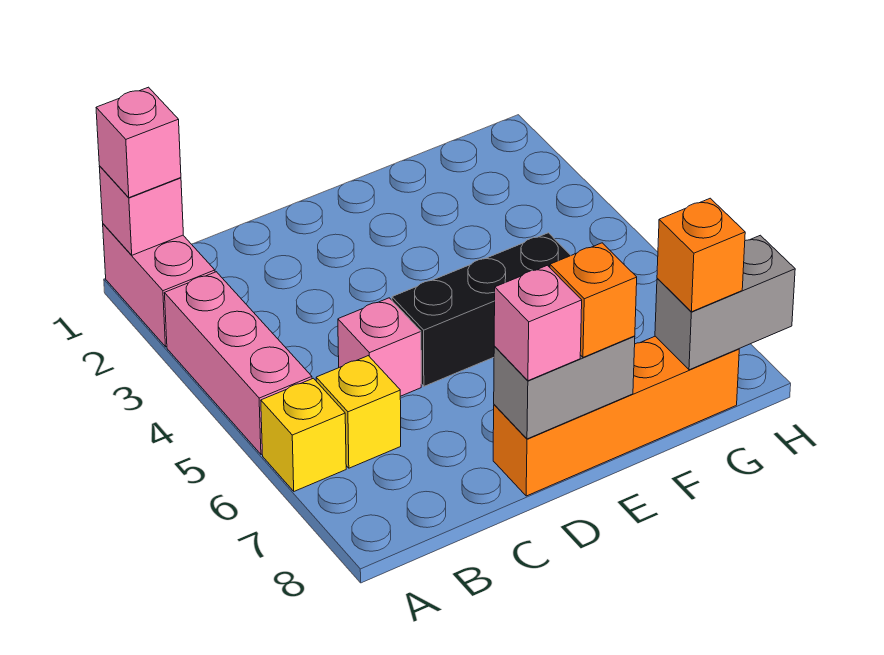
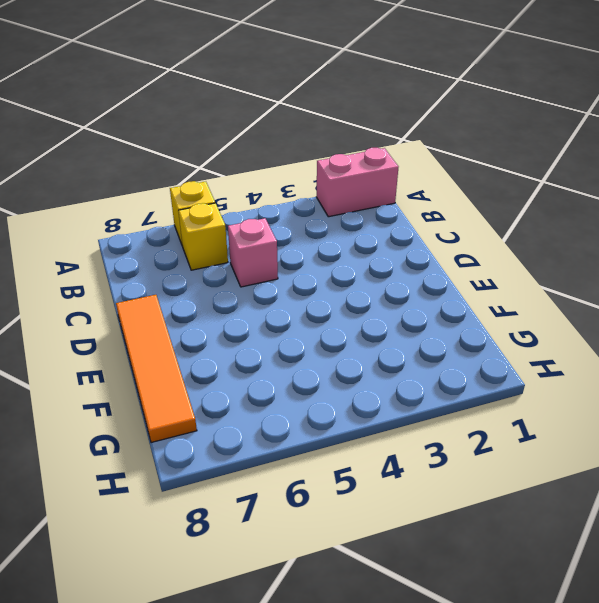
orange tile D8:G8 level 1 -> orange brick D8:G8 level 1
none -> pink brick A3:A5 level 1
none -> black brick D5:F5 level 1
none -> pink brick A1 level 2

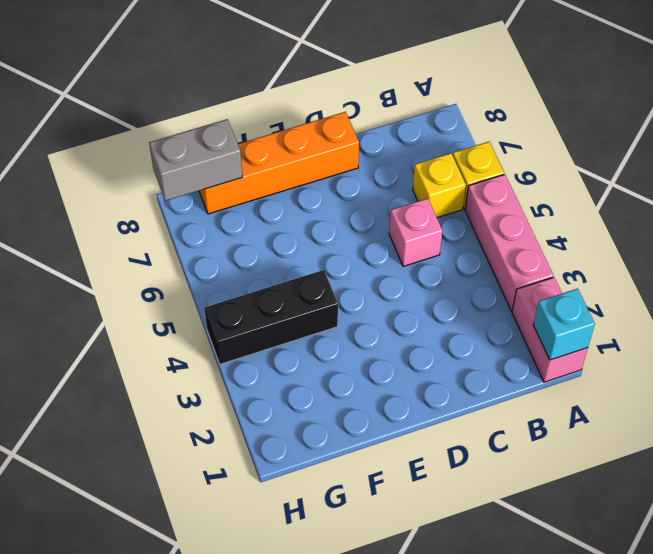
cyan brick A1 level 2 -> pink brick A1 level 2
black brick F4:H4 level 1 -> black brick D5:F5 level 1
none -> grey brick D8:E8 level 2
none -> pink brick A1 level 3
none -> pink brick D8 level 3

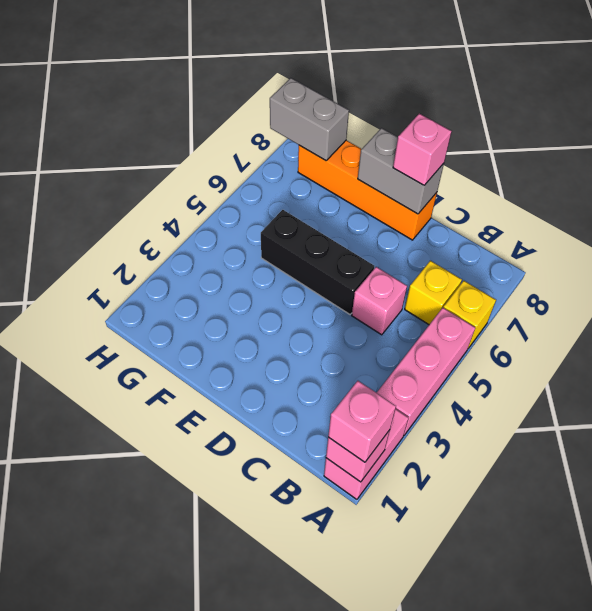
none -> orange brick E8 level 3
none -> orange brick G8 level 3

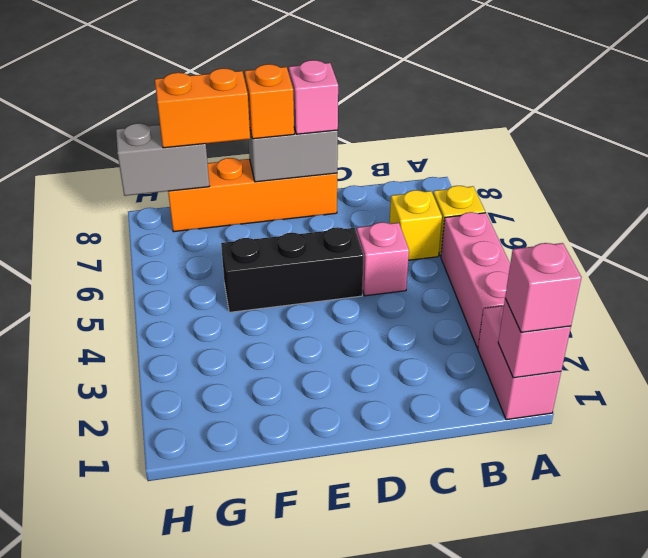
orange brick F8:G8 level 3 -> orange brick G8 level 3

